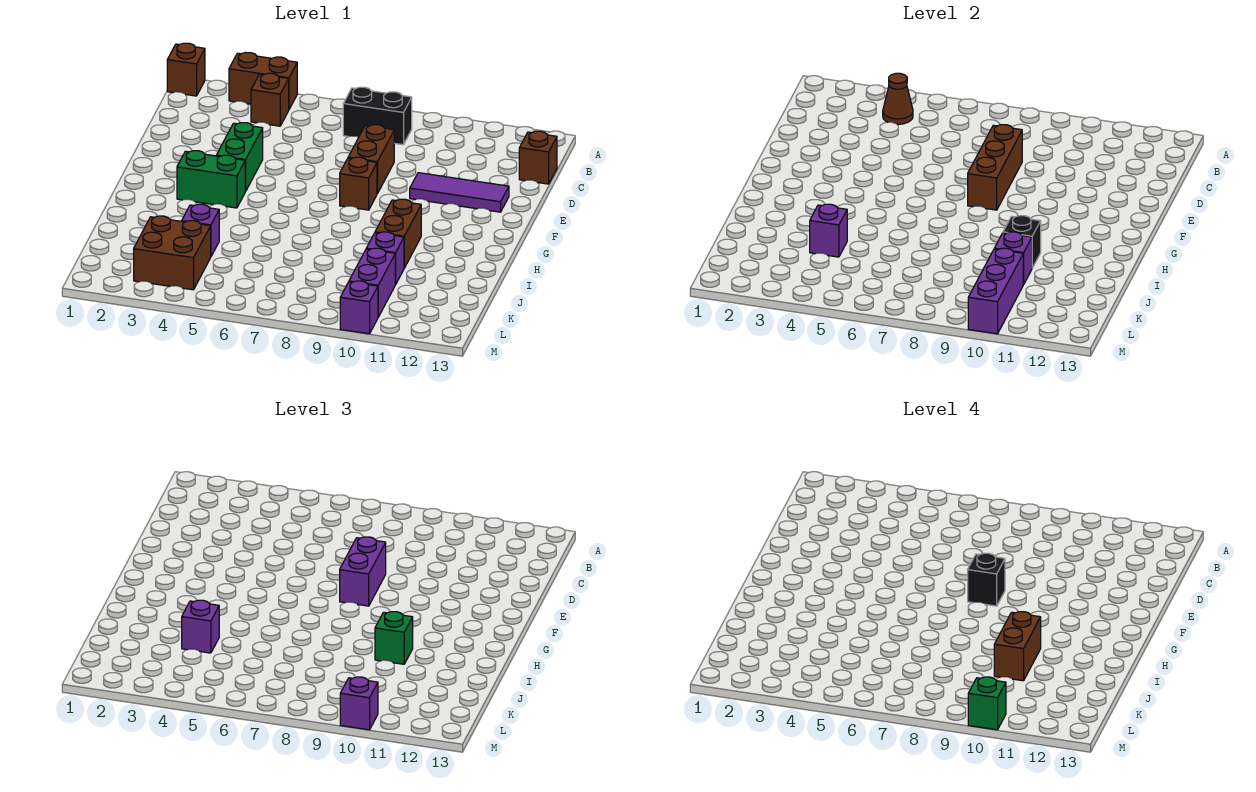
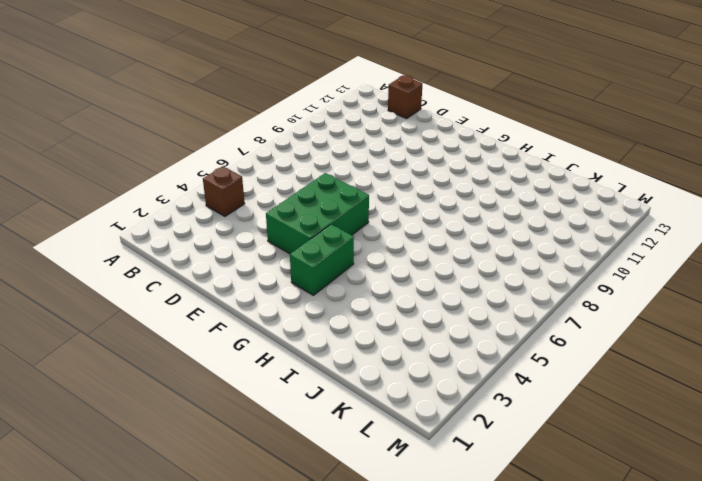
green brick E4:F6 level 1 -> green brick E4:F4 level 1
none -> brown brick A1 level 1
none -> brown brick A3:A4 level 1
none -> black brick B7:B8 level 1

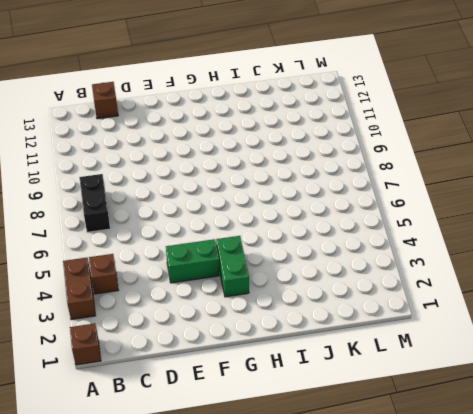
none -> brown brick D8:E8 level 1
none -> purple tile E10:E12 level 1
none -> brown brick F8 level 1

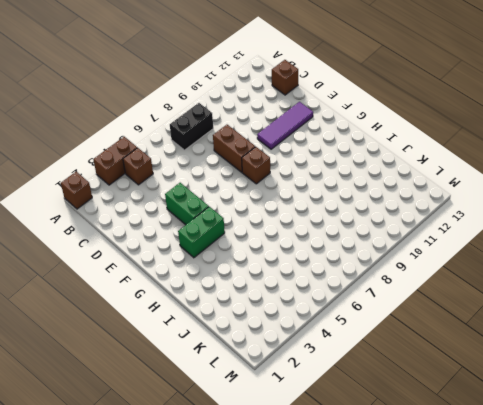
none -> brown brick H10:I10 level 1
none -> purple brick J4 level 1
none -> purple brick J10 level 1

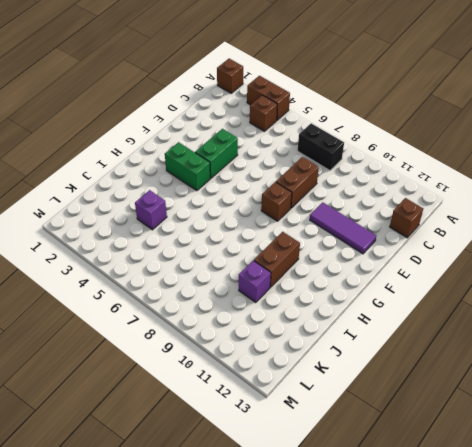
none -> brown brick K3:L4 level 1
none -> purple brick K10:L10 level 1
none -> purple brick M10 level 1

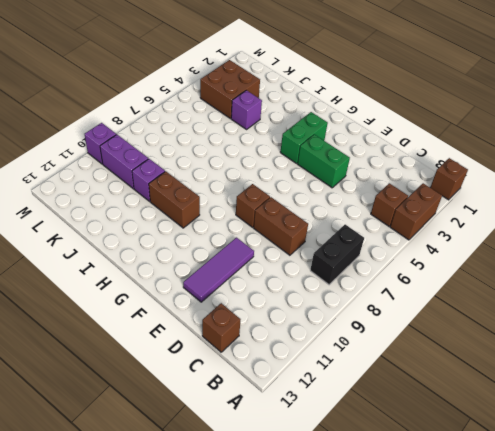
none -> brown cone B4 level 2
none -> brown brick D8:F8 level 2
none -> black brick I10 level 2

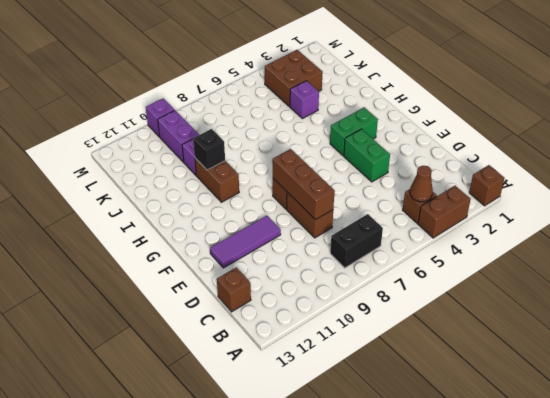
none -> purple brick J4 level 2
none -> purple brick J10 level 2
none -> purple brick K10:M10 level 2

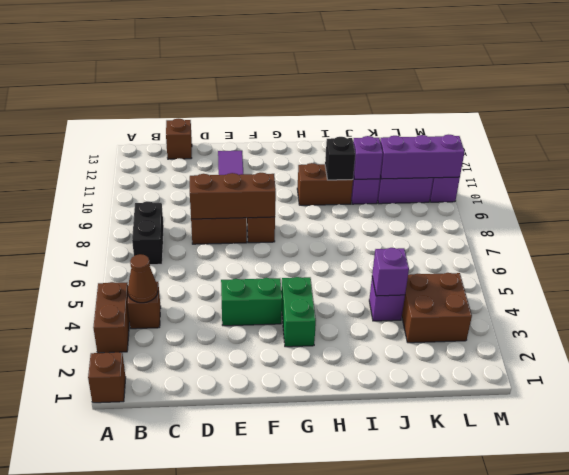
none -> purple brick E8:F8 level 3
none -> green brick I10 level 3
none -> purple brick J4 level 3

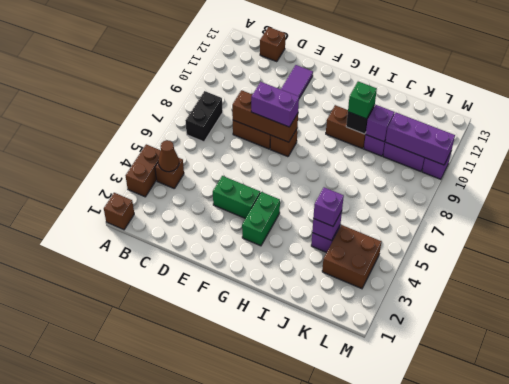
none -> purple brick M10 level 3
none -> black brick F8 level 4
none -> brown brick I10:J10 level 4

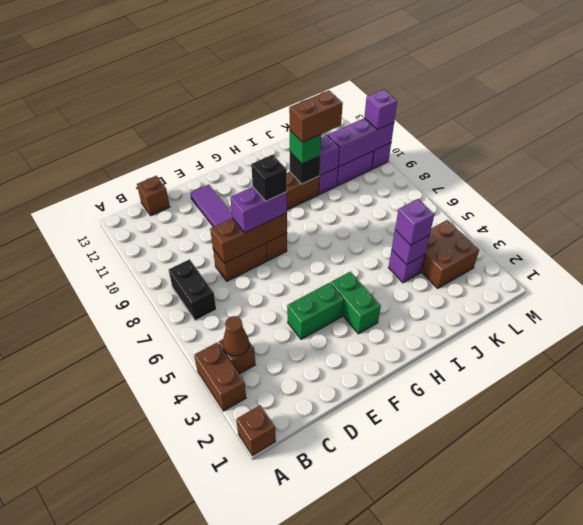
none -> green brick M10 level 4

